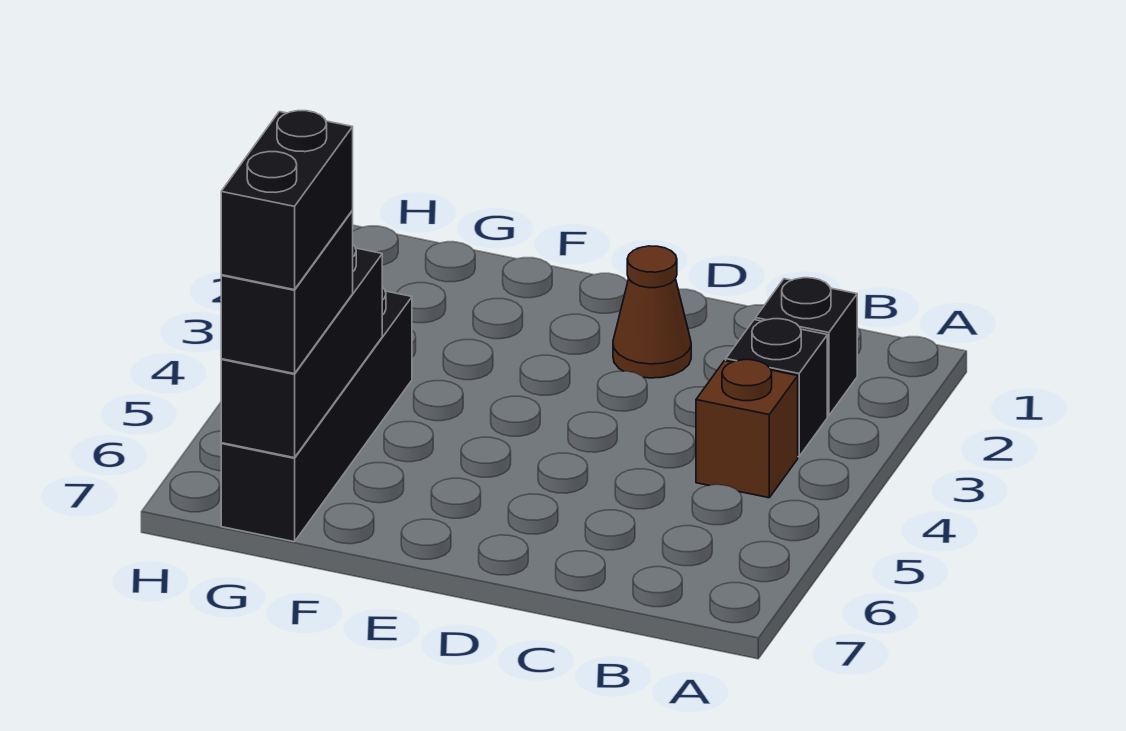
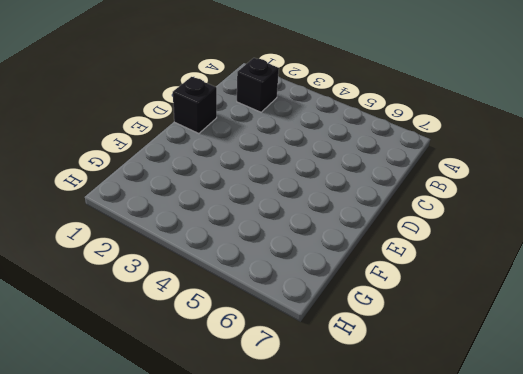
black brick D1 level 1 -> black brick B3 level 1
none -> brown brick B4 level 1
none -> brown cone D2 level 1

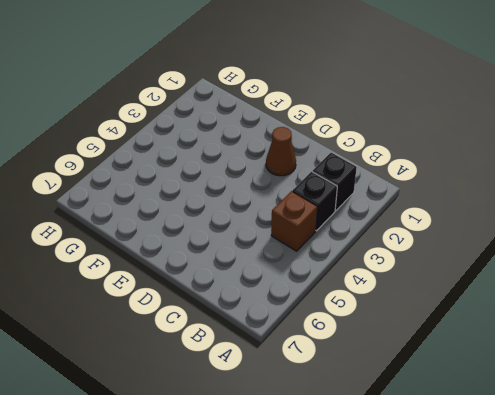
none -> black brick G4:G7 level 1
none -> black brick G5:G7 level 2

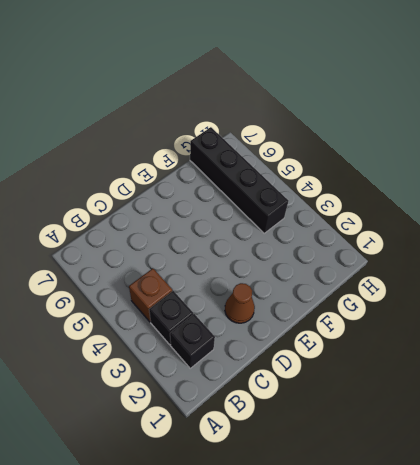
none -> black brick G5:G7 level 2
none -> black brick G6:G7 level 3

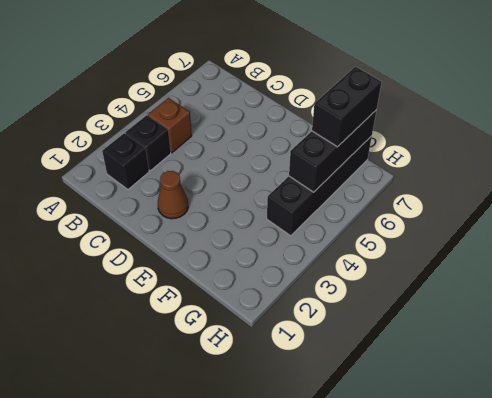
none -> black brick G6:G7 level 4

